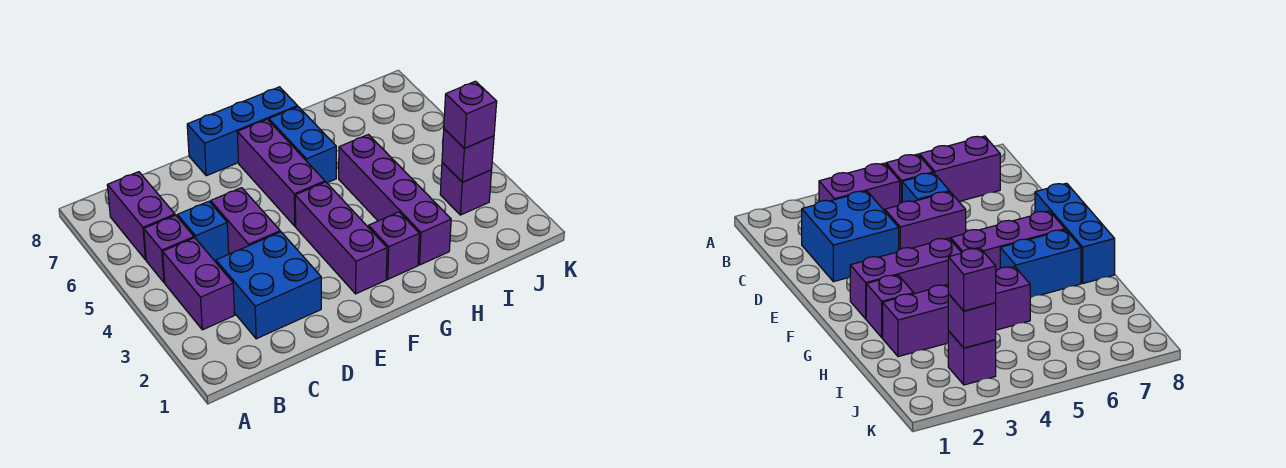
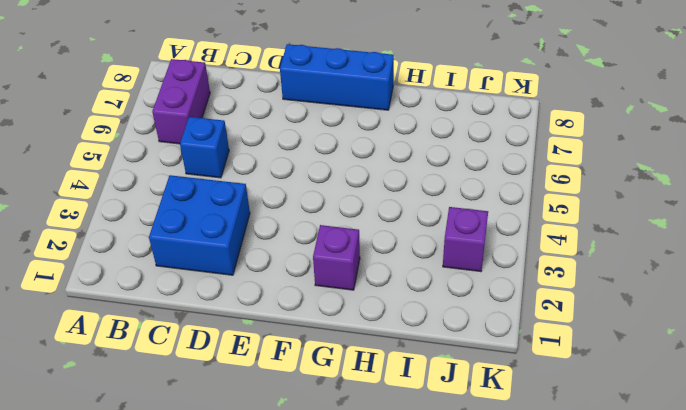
none -> purple brick B3:B4 level 1
none -> purple brick B5 level 1
none -> purple brick D4:D5 level 1

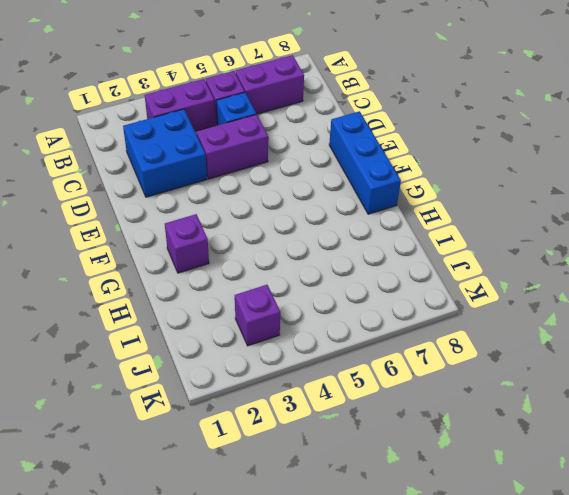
none -> purple brick F2:F4 level 1
none -> purple brick F5:F7 level 1
none -> blue brick G6:G7 level 1

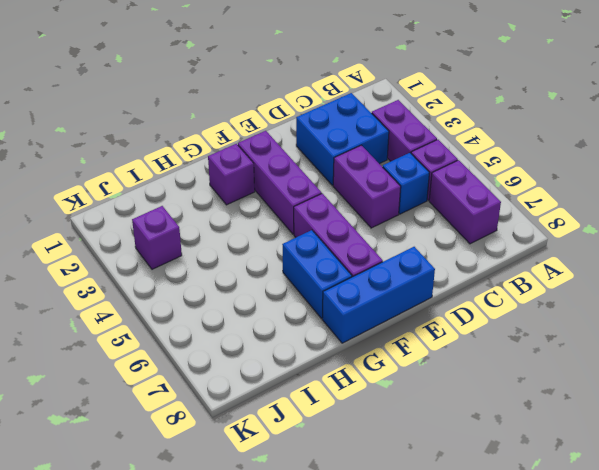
none -> purple brick H2:H5 level 1
none -> purple brick J3 level 2
none -> purple brick J3 level 3

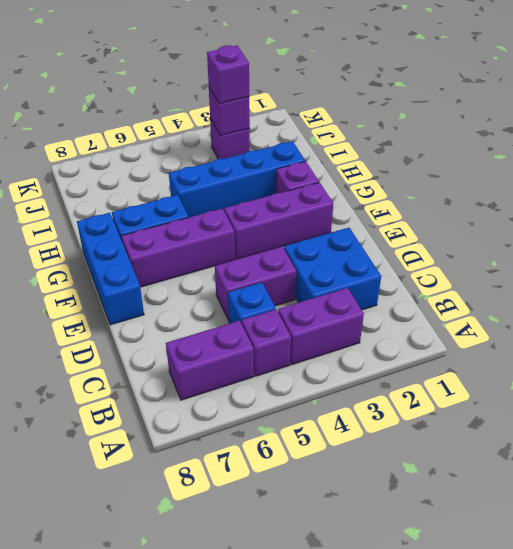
blue brick H2:H5 level 1 -> purple brick H2:H5 level 1

